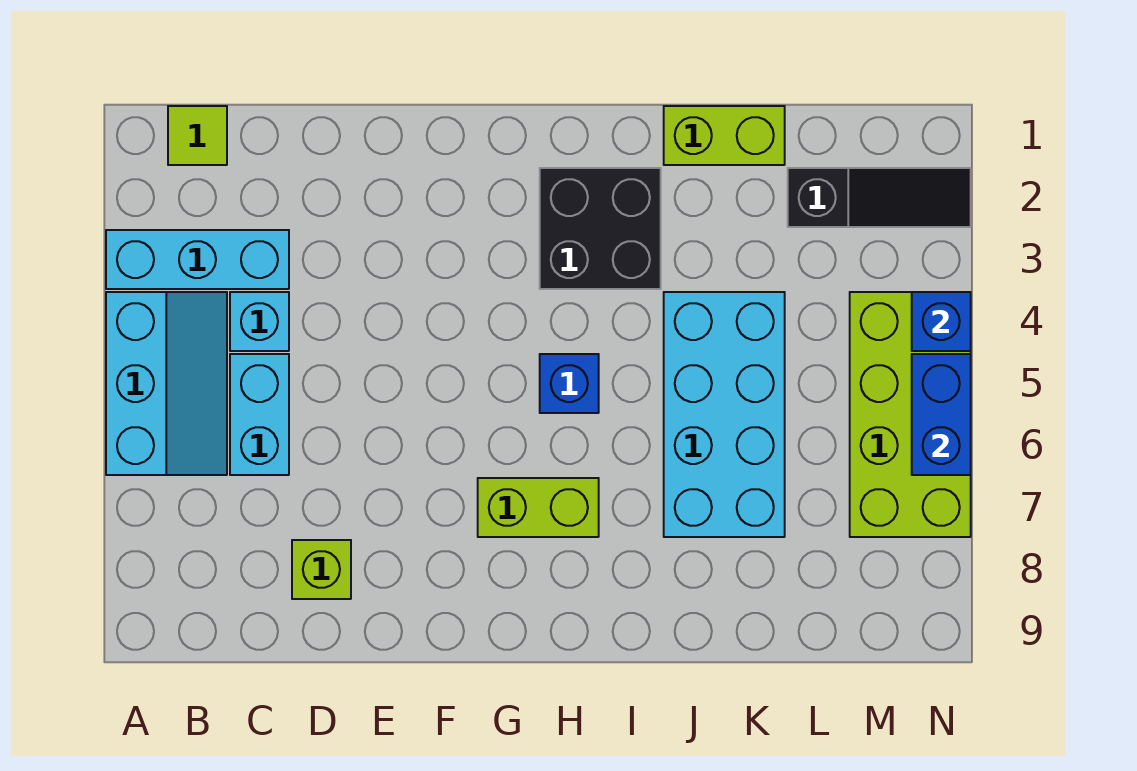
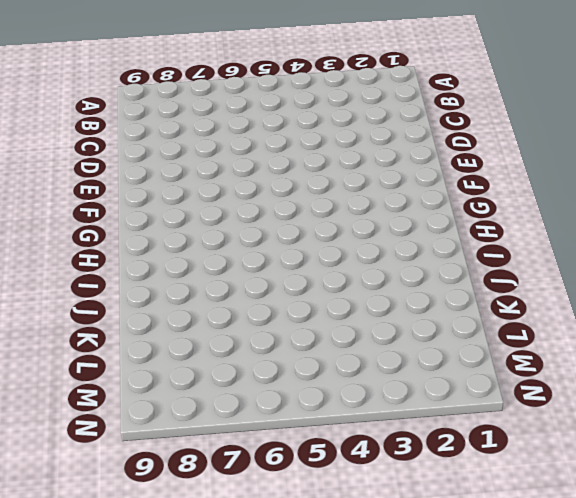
none -> cyan brick A3:C3 level 1
none -> cyan slope A4:B6 level 1 top A
none -> lime tile B1 level 1

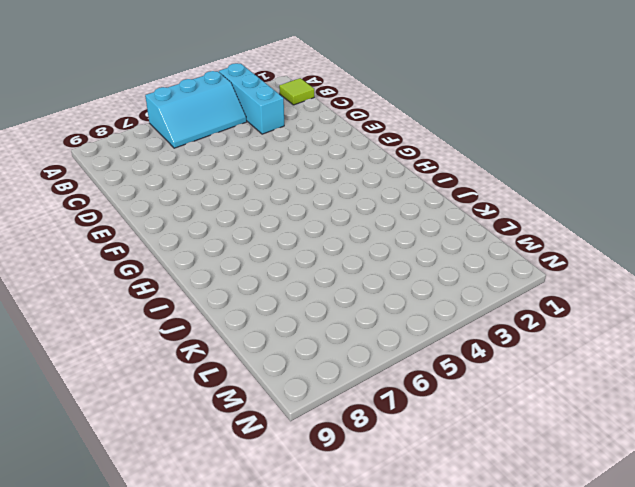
none -> cyan brick C4 level 1
none -> cyan brick C5:C6 level 1
none -> lime brick D8 level 1

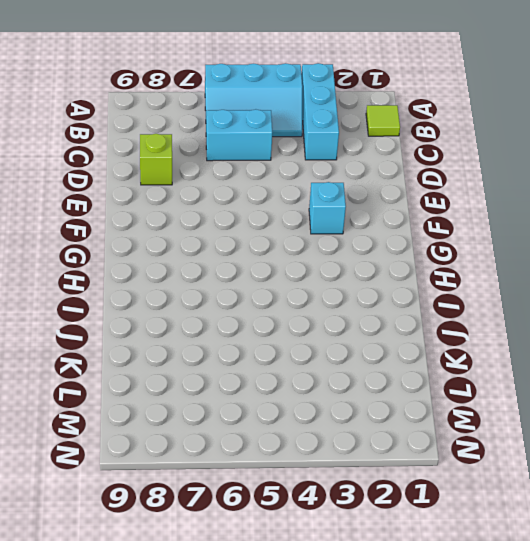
cyan brick F3 level 1 -> cyan brick C4 level 1
none -> lime brick G7:H7 level 1
none -> black brick H2:I3 level 1
none -> blue brick H5 level 1

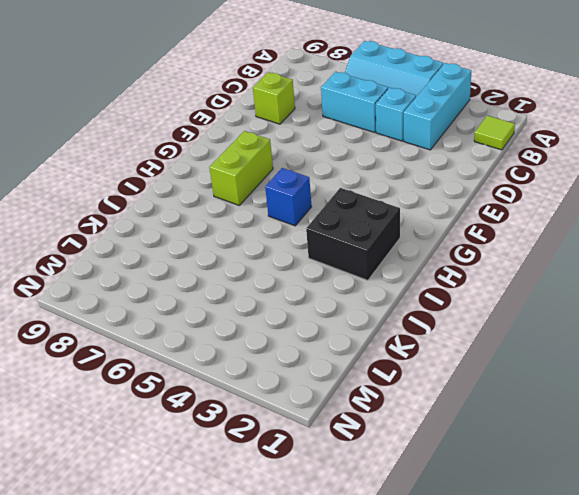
none -> lime brick J1:K1 level 1
none -> cyan brick J4:K7 level 1
none -> black slope L2:N2 level 1 top L

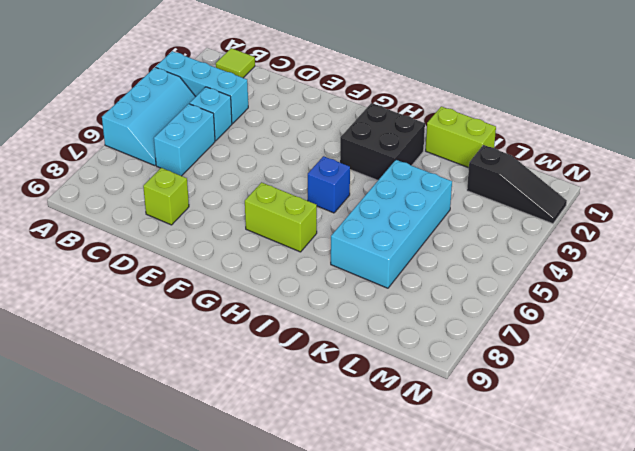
none -> lime brick M4:N7 level 1
none -> blue brick N4 level 2
none -> blue brick N5:N6 level 2

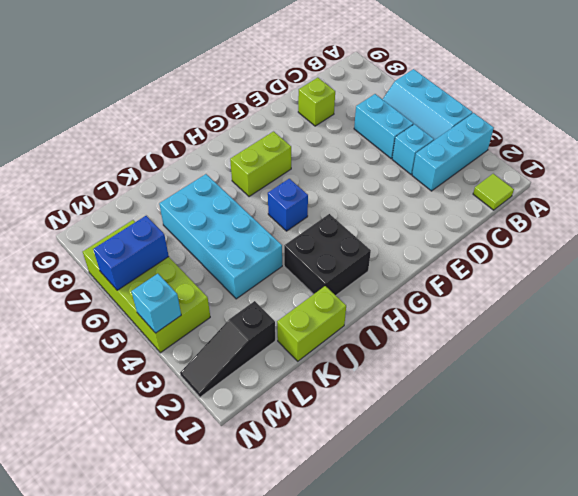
blue brick M6:N6 level 2 -> blue brick N5:N6 level 2
cyan brick N4 level 2 -> blue brick N4 level 2

